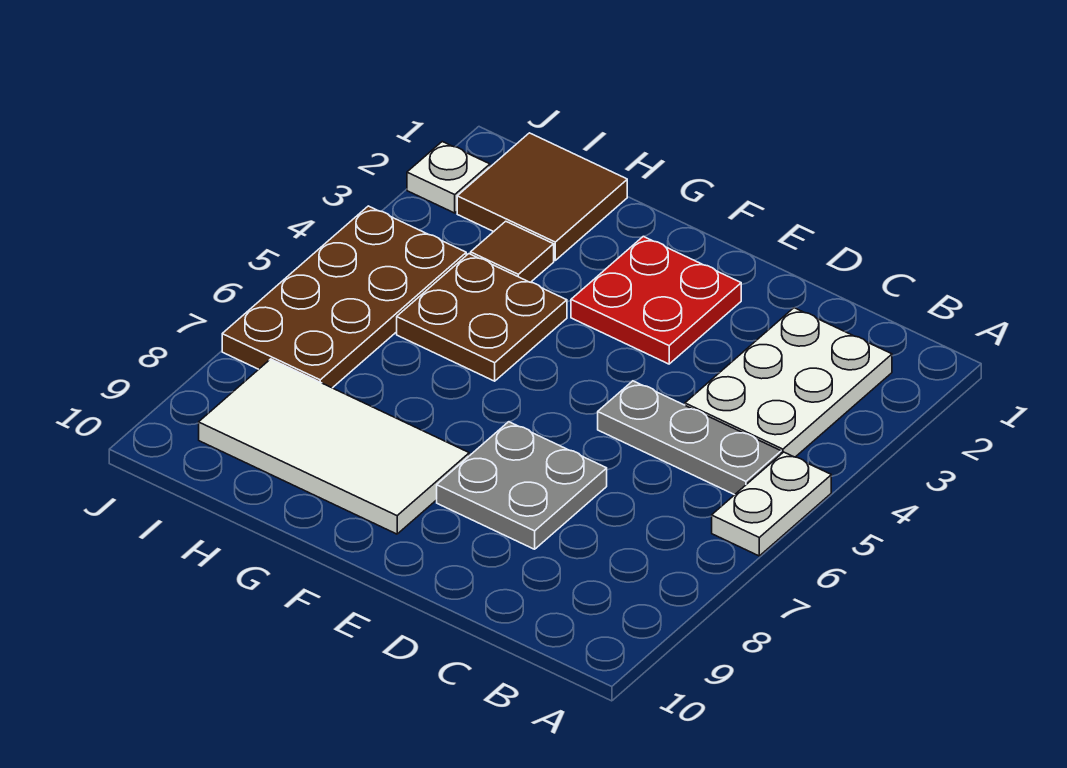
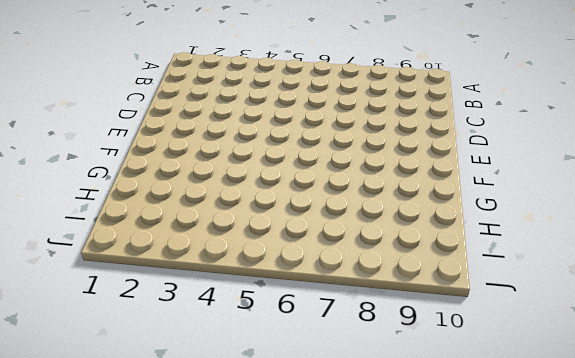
none -> white plate A5:A6 level 1
none -> white plate B2:C4 level 1

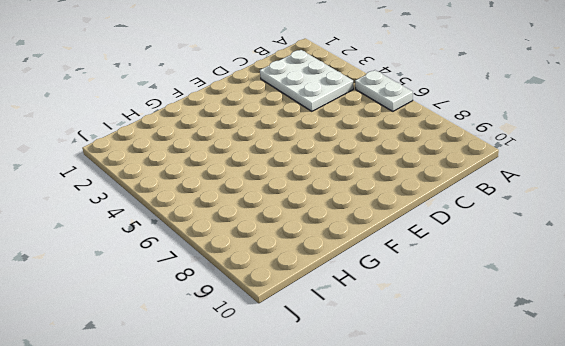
none -> grey plate B5:D5 level 1
none -> grey plate D7:E8 level 1

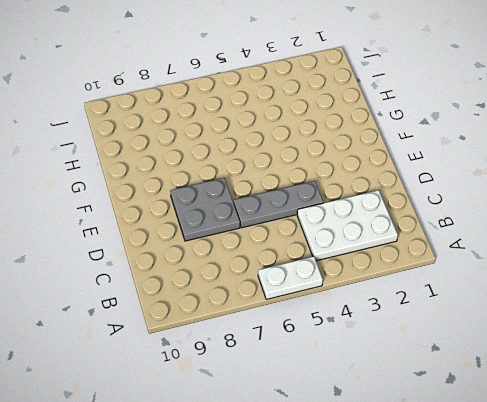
grey plate D4:D6 level 1 -> grey plate B5:D5 level 1
none -> red plate E2:F3 level 1
none -> white tile F8:I9 level 1

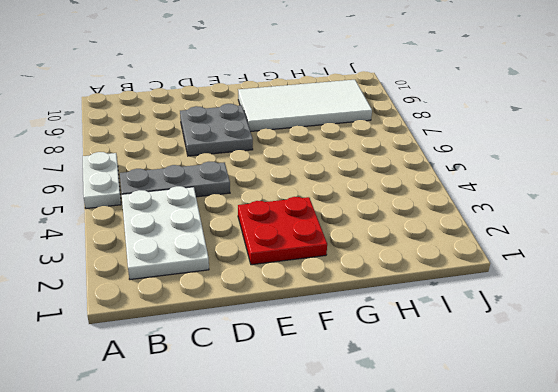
none -> brown plate G4:H5 level 1
none -> brown tile H1:I2 level 1

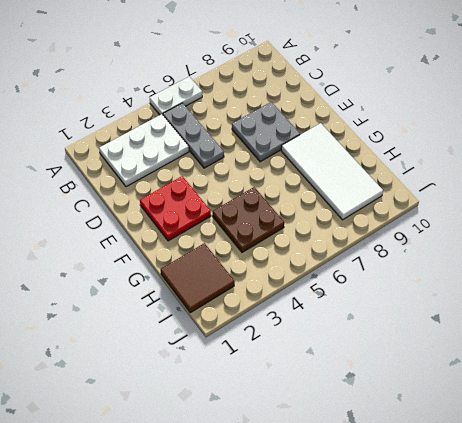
none -> brown tile H3 level 1
none -> brown plate I4:J7 level 1

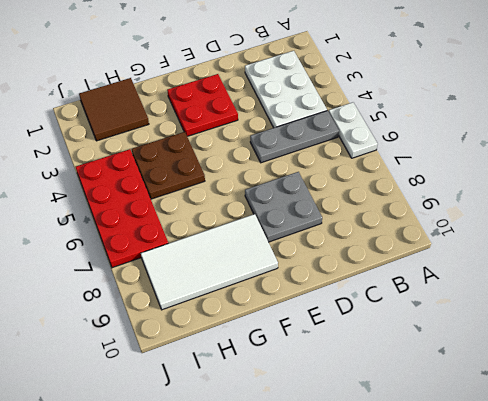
red plate I4:J7 level 1 -> brown plate I4:J7 level 1
none -> brown tile H3 level 1
none -> white plate J2 level 1

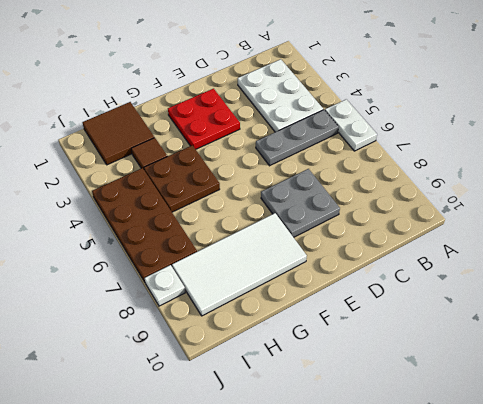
white plate J8 level 1 -> white plate J2 level 1

